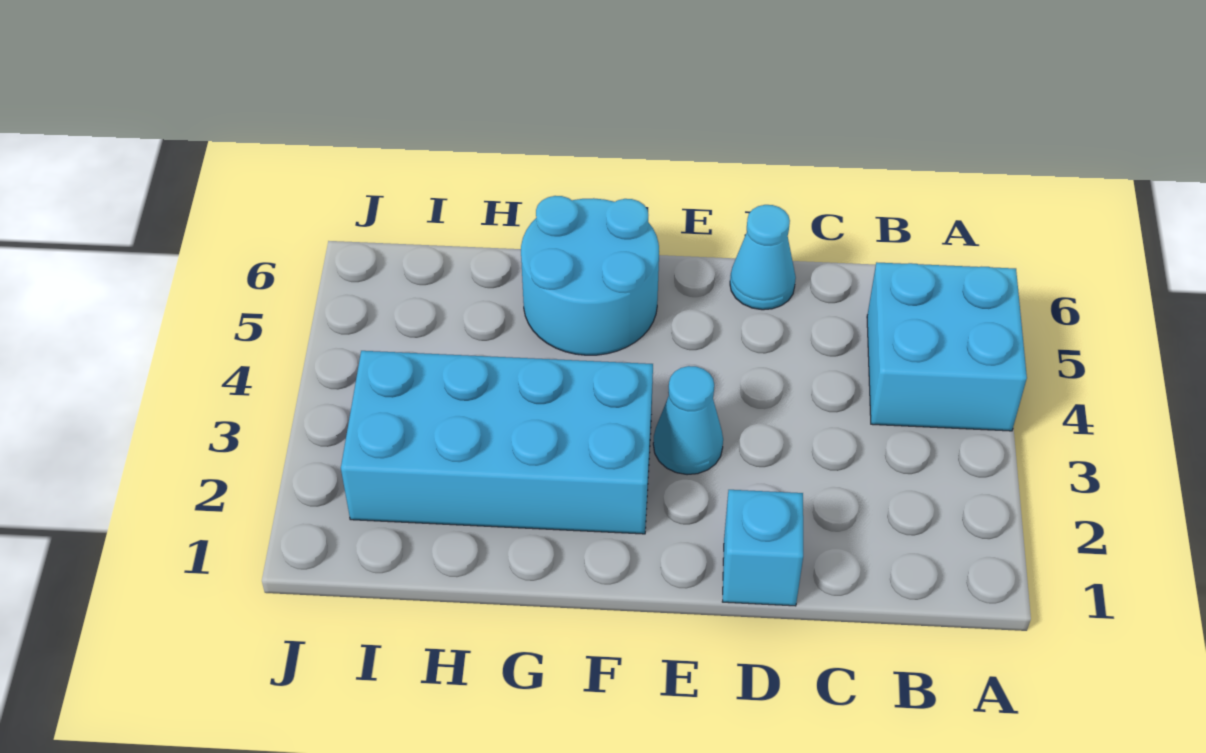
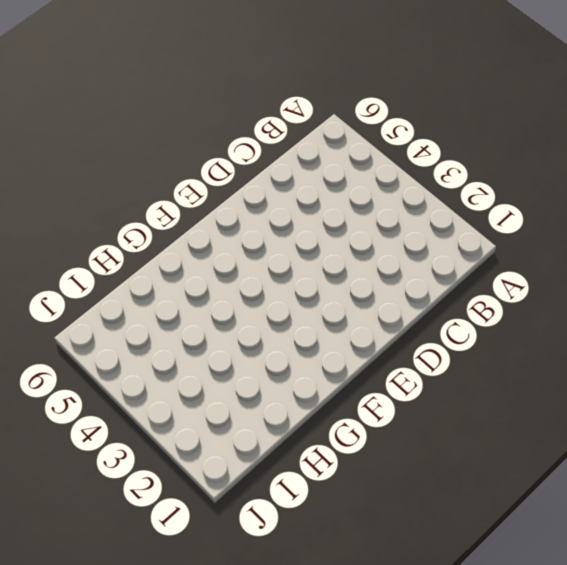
none -> cyan brick A4:B5 level 1
none -> cyan brick D1 level 1

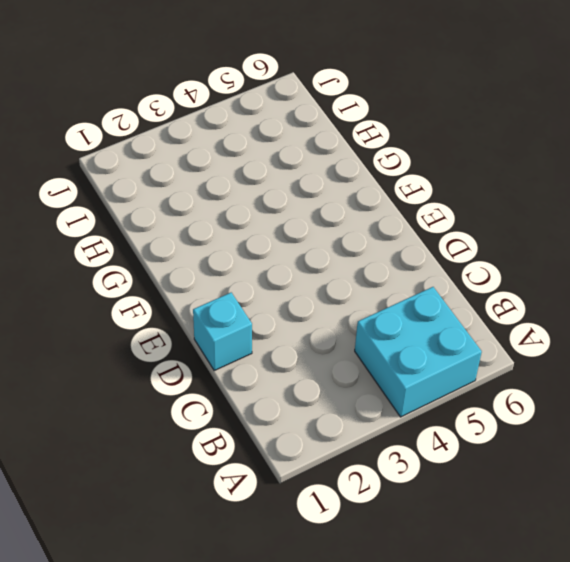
none -> cyan cone D6 level 1
none -> cyan cone E3 level 1

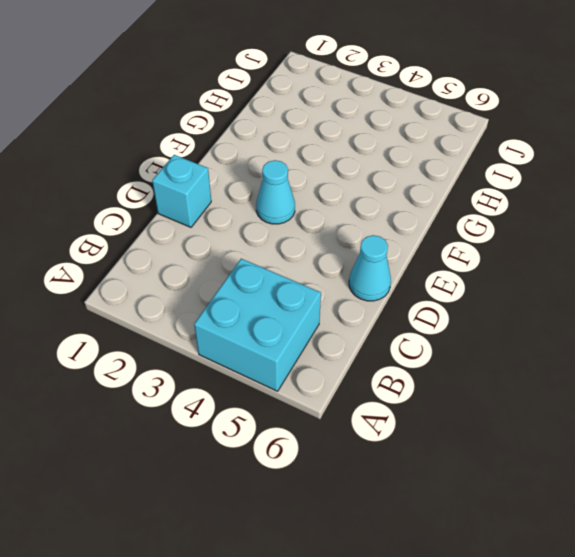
none -> cyan brick F2:I3 level 1
none -> cyan round brick F5:G6 level 1

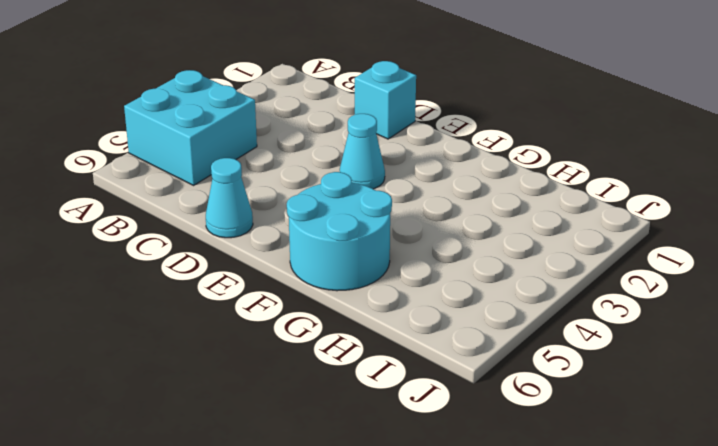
none -> cyan brick F2:I3 level 1

